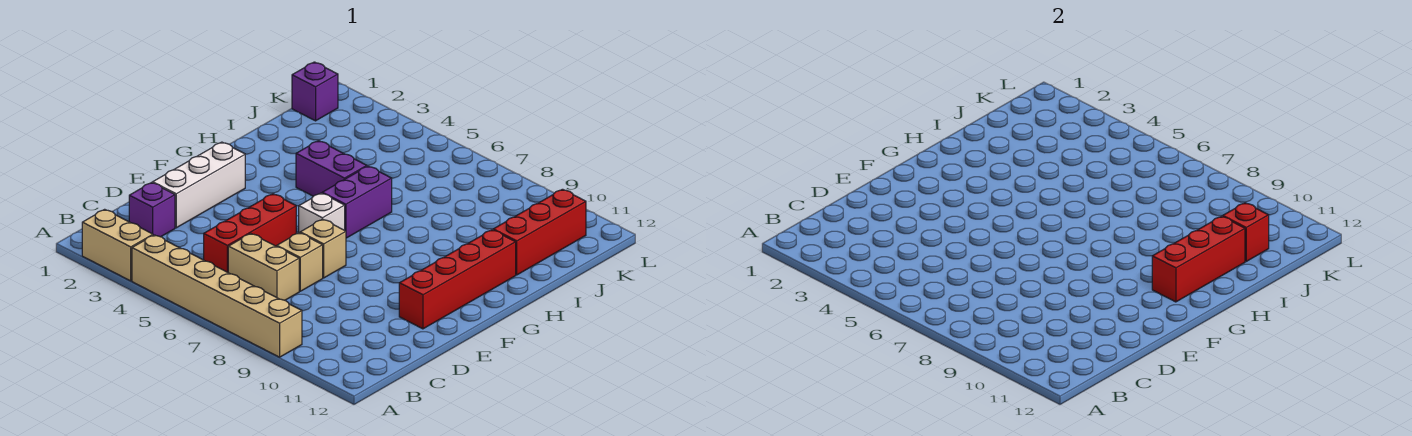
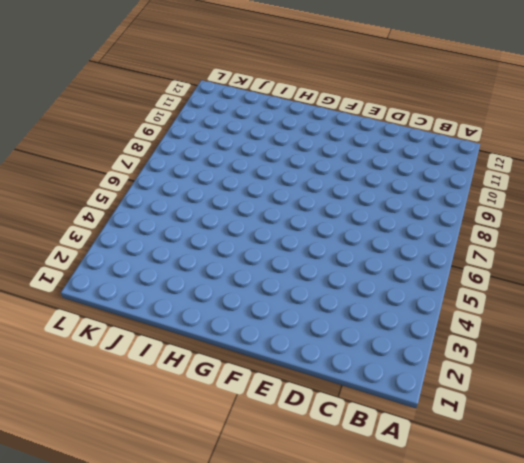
none -> tan brick A2:A3 level 1
none -> tan brick A4:A9 level 1
none -> purple brick C2 level 1

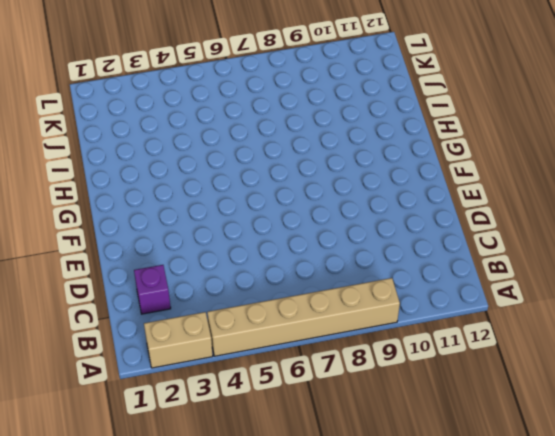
none -> red brick C5:E5 level 1
none -> tan brick C6:C7 level 1
none -> white brick D2:F2 level 1

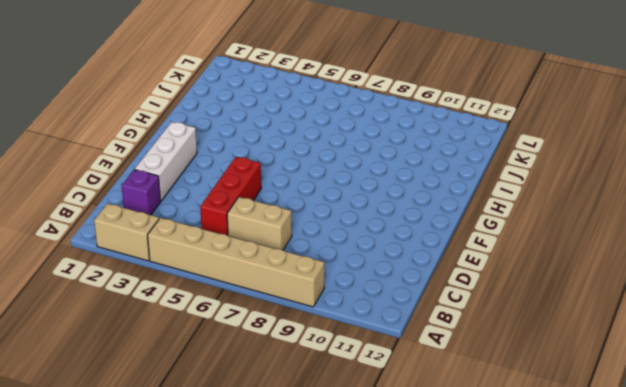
none -> tan brick D7 level 1
none -> tan brick E7 level 1
none -> red brick E11:H11 level 1

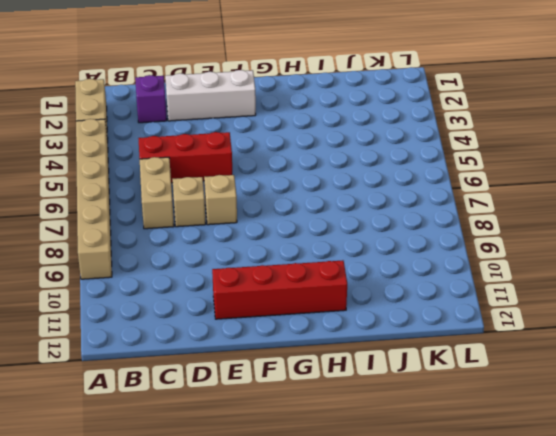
none -> white brick F6 level 1
none -> purple brick G6:H6 level 1
none -> purple brick H4:H5 level 1

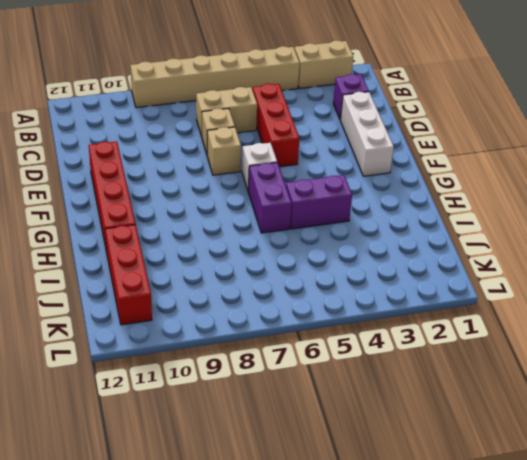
none -> purple brick K1 level 1
none -> red brick G11:I11 level 2
none -> red brick J11 level 2

